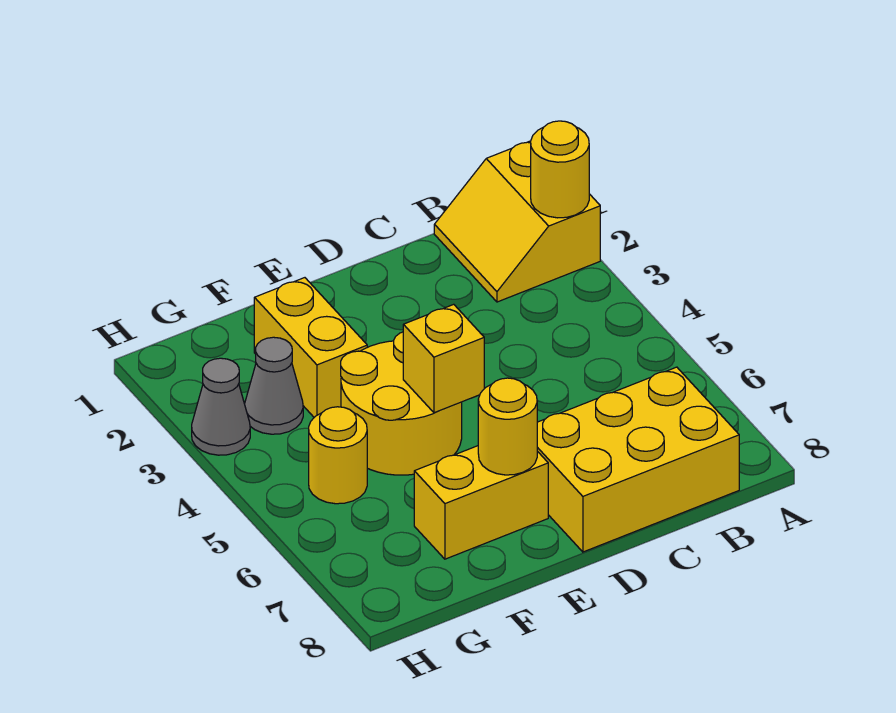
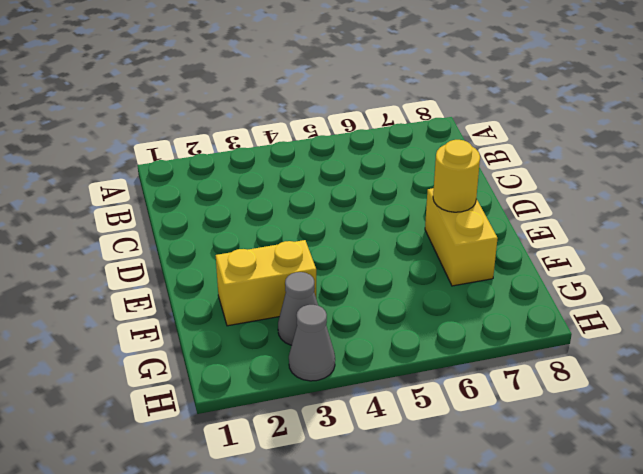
none -> yellow slope A1:B2 level 1 top A
none -> yellow brick B7:D8 level 1

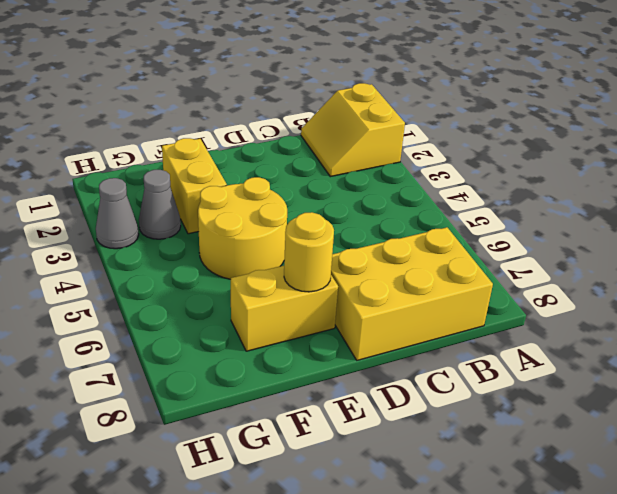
none -> yellow round brick G5 level 1
none -> yellow round brick A2 level 2

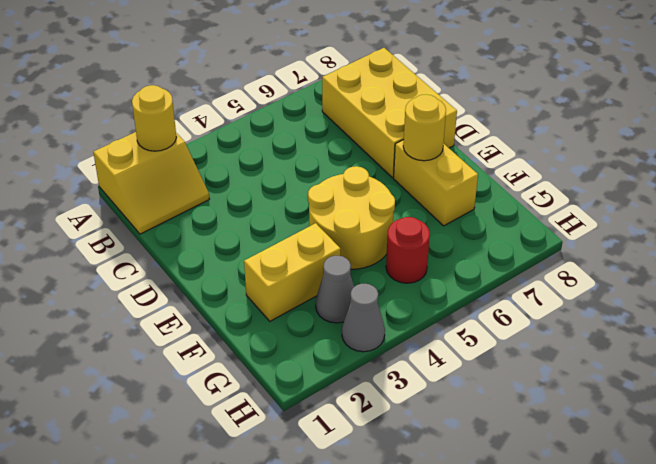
red round brick G5 level 1 -> yellow round brick G5 level 1
none -> yellow brick E5 level 2

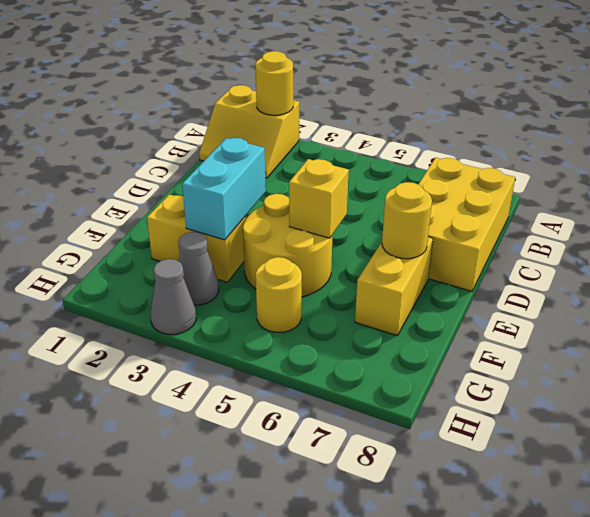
cyan brick E3:F3 level 2 -> none

